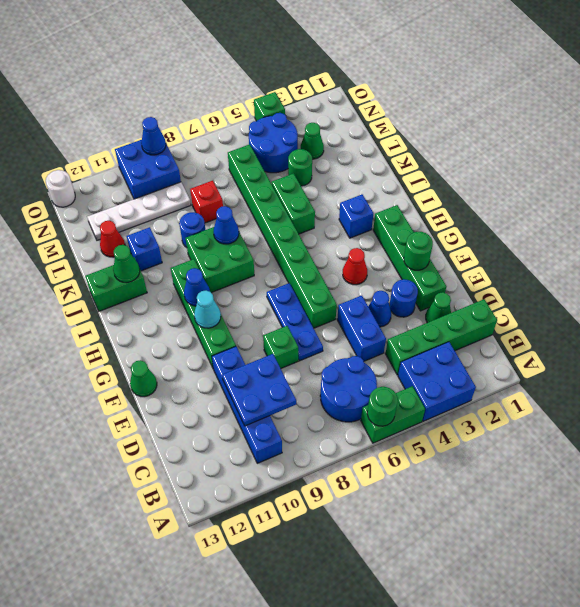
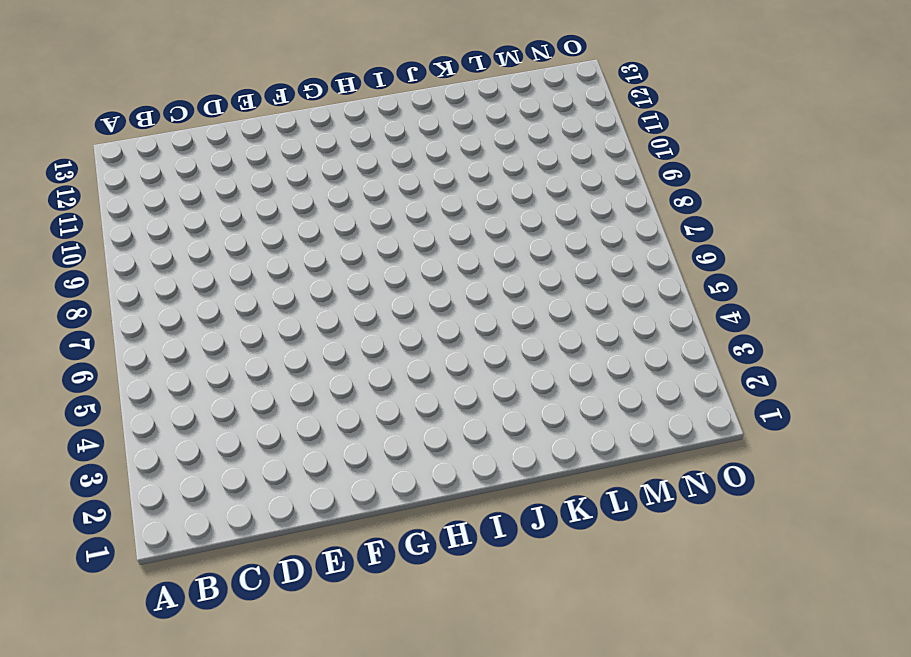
none -> blue brick A3:B4 level 1
none -> green brick A5:A6 level 1
none -> blue round brick B6:C7 level 1
none -> blue brick B10:E10 level 1

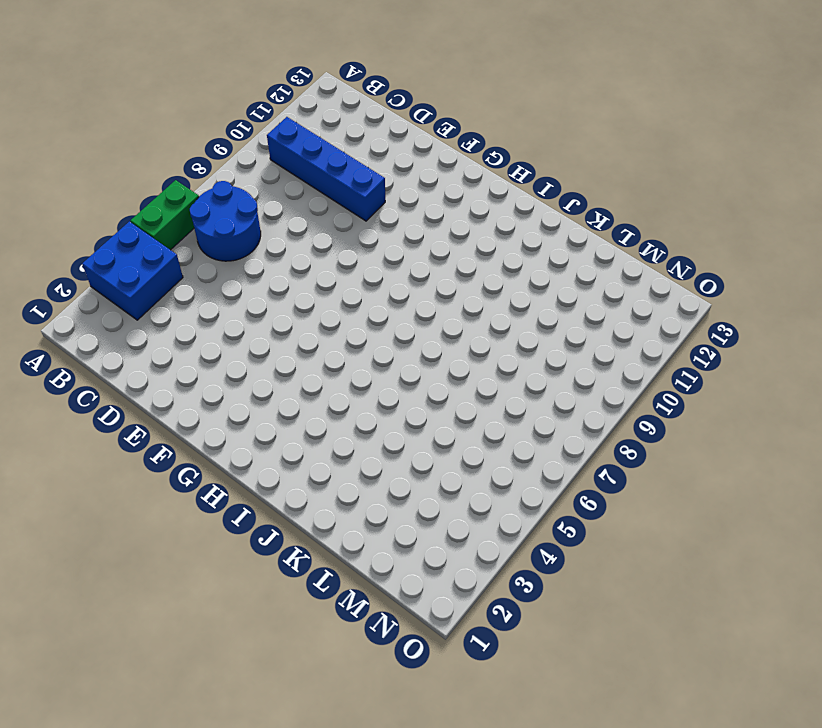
none -> green brick C1:C4 level 1
none -> green cone D2 level 1
none -> blue brick D5:E5 level 1
none -> green brick E2:H2 level 1

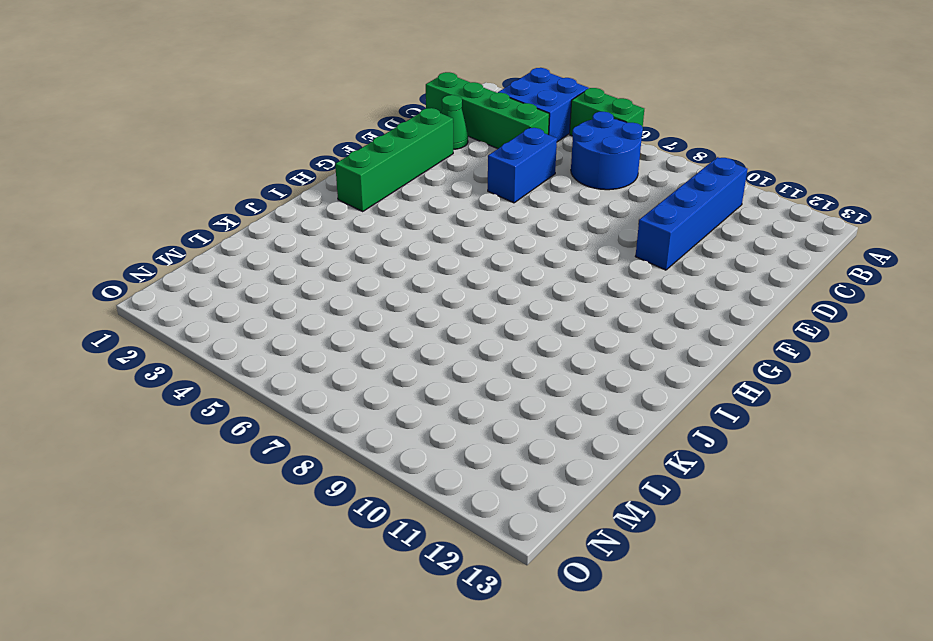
none -> blue round brick E3 level 1
none -> blue cone E4 level 1
none -> blue plate E7:G7 level 1
none -> green brick E8 level 1

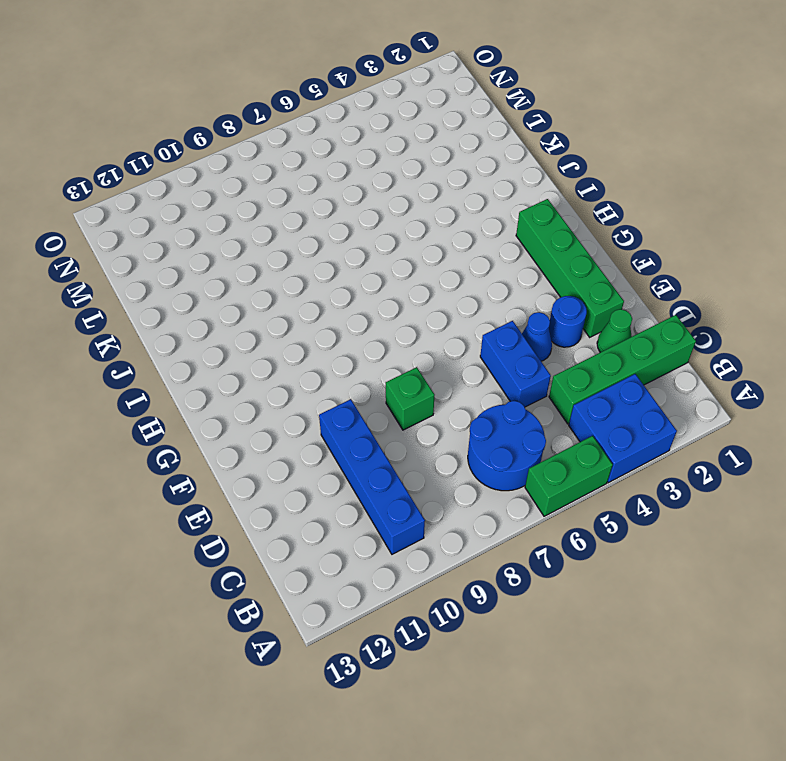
none -> blue plate E7:G7 level 1
none -> green brick F6:M6 level 1
none -> green brick F10:I10 level 1
none -> green cone F13 level 1

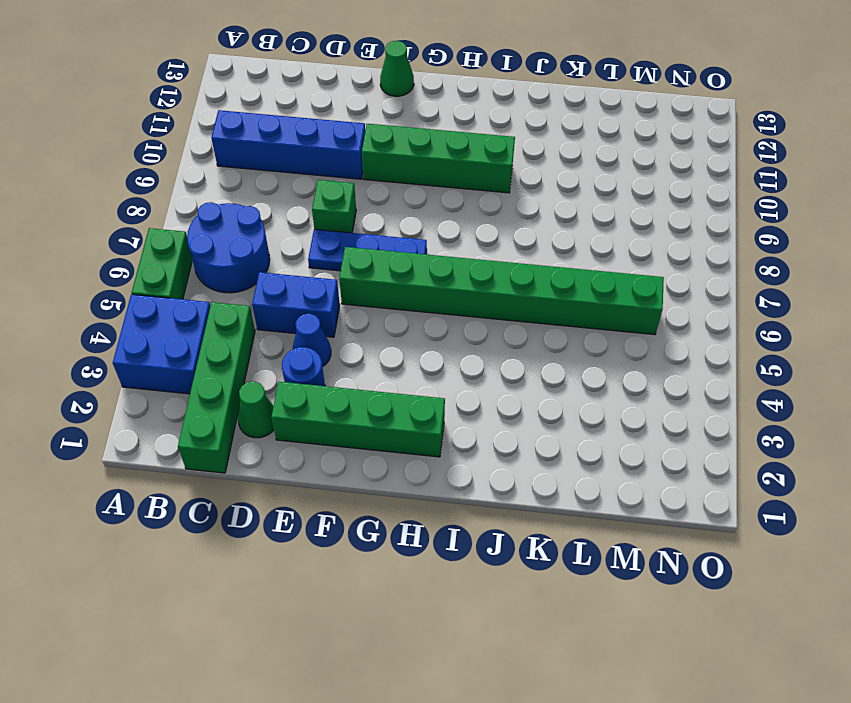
none -> red cone G4 level 1
none -> blue brick I3 level 1
none -> green brick I8:J9 level 1
none -> green brick J5:K5 level 1

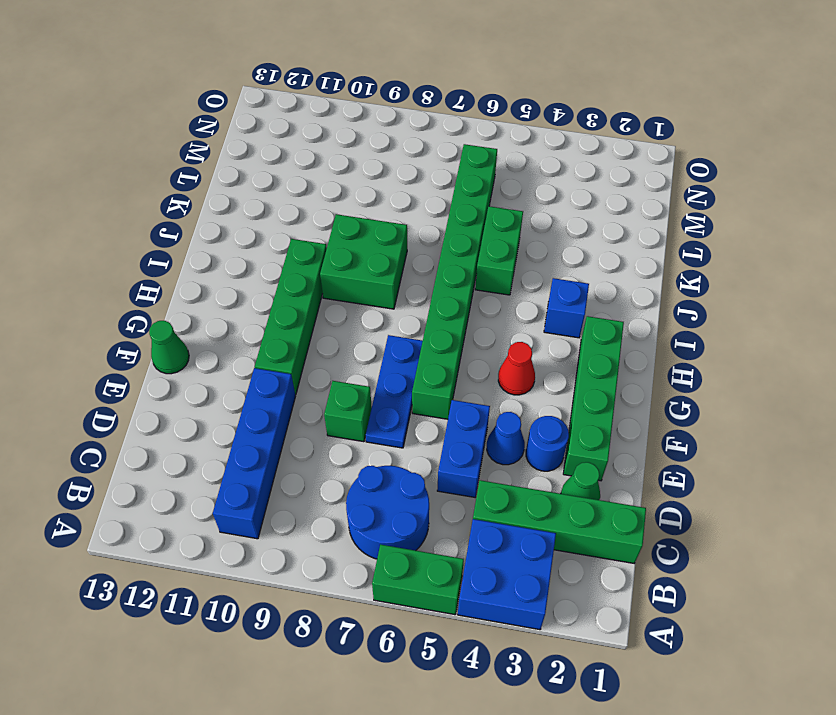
none -> green brick J12:J13 level 1
none -> blue round brick K9 level 1
none -> blue brick K11 level 1
none -> green round brick L4 level 1

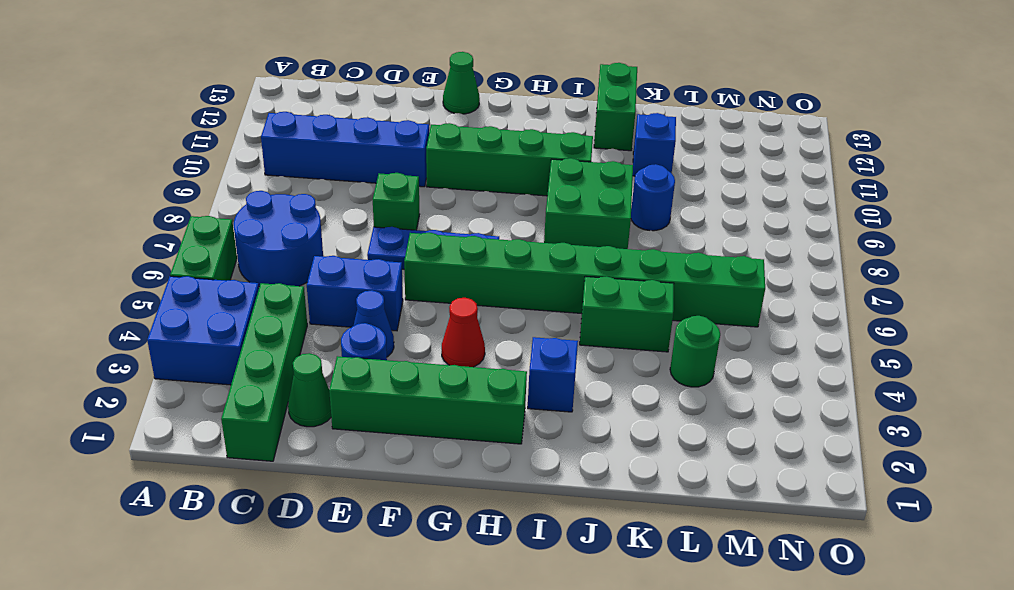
none -> red brick L8 level 1
none -> red cone L12 level 1
none -> green cone M3 level 1
none -> blue round brick M4:N5 level 1

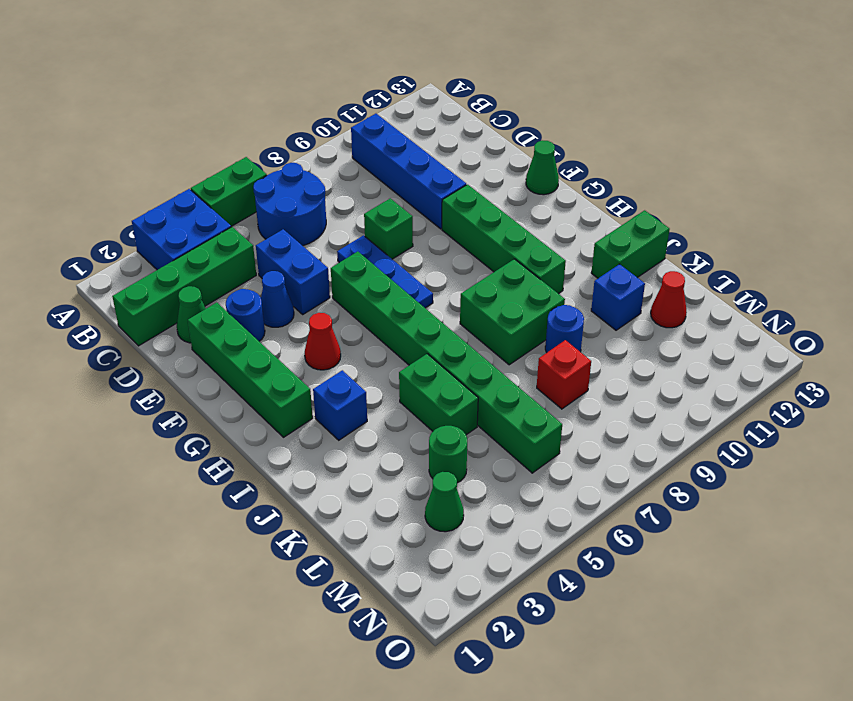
none -> blue round brick M4:N5 level 1
none -> white plate M9:M12 level 1
none -> blue brick N9:O10 level 1
none -> green brick O4 level 1

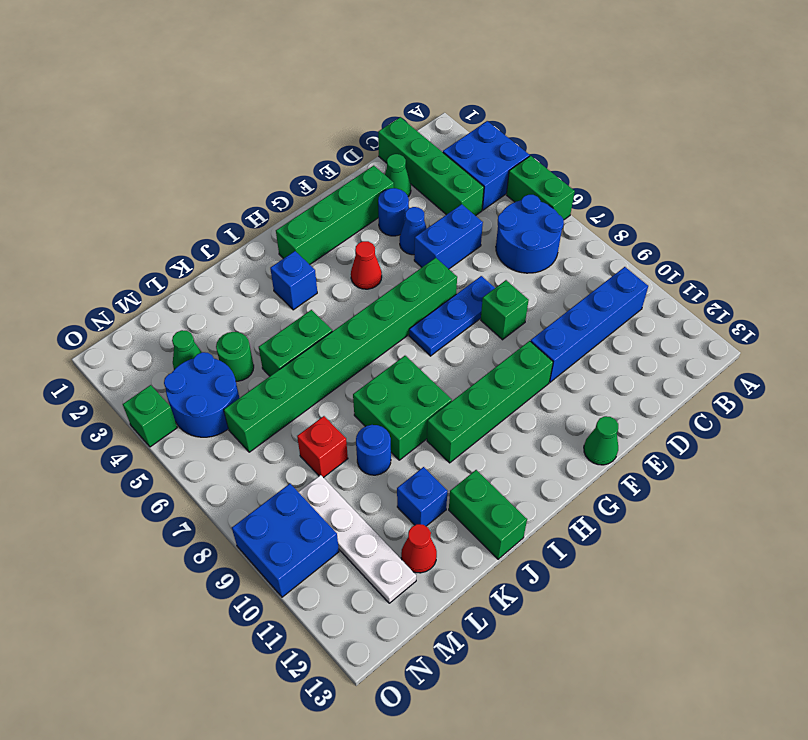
none -> white round brick O13 level 1
none -> green round brick A6 level 2
none -> blue plate C9:D10 level 2
none -> green round brick F2 level 2

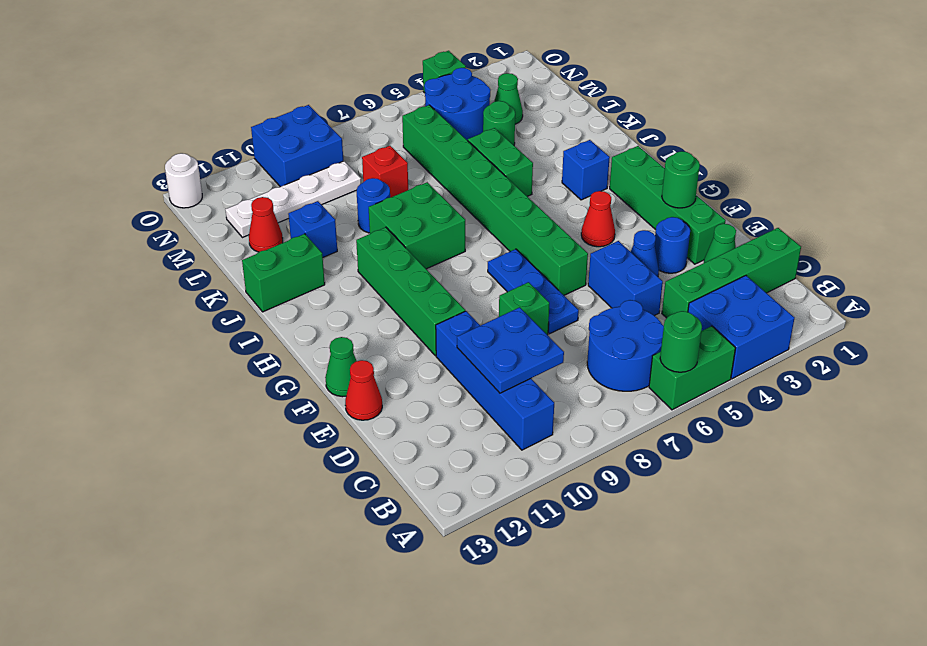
red cone E13 level 1 -> none
none -> cyan cone G10 level 2
none -> blue cone H10 level 2
none -> blue cone J8 level 2
none -> green cone J12 level 2

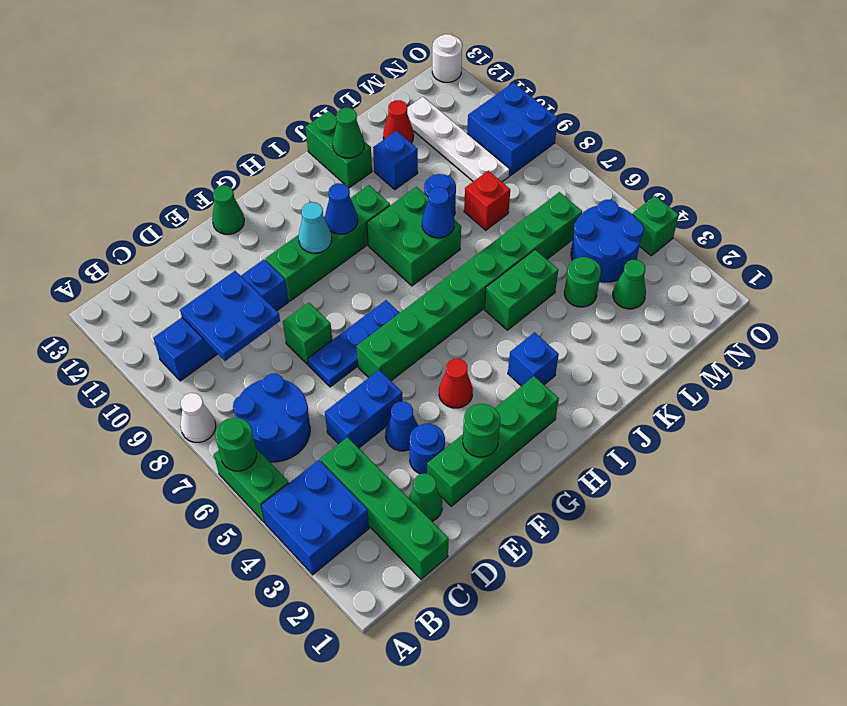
white cone A8 level 1 -> none
none -> blue cone O9 level 2

